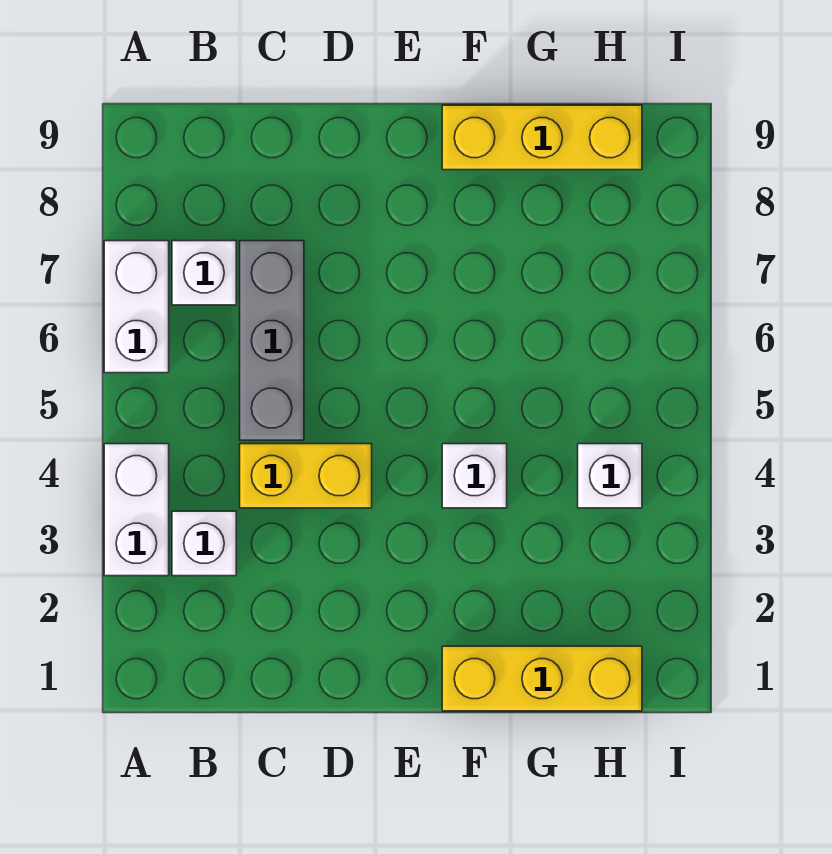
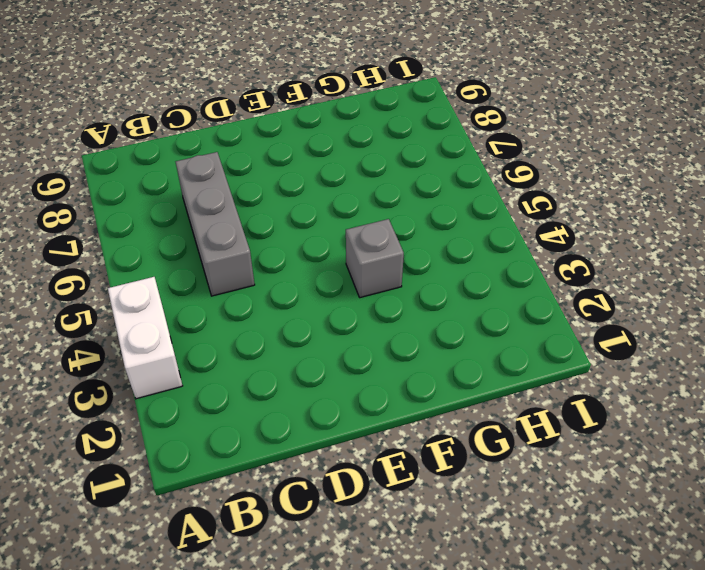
grey brick F4 level 1 -> white brick F4 level 1
none -> white brick A6:A7 level 1
none -> white brick B3 level 1

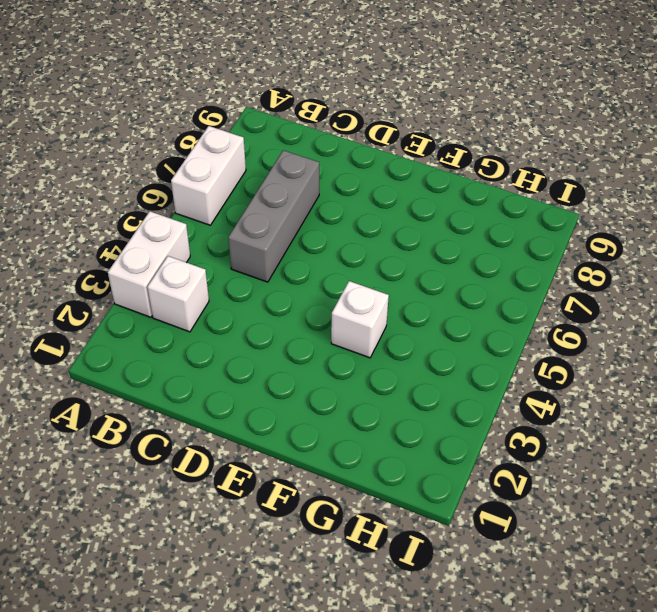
none -> white brick B7 level 1
none -> yellow brick C4:D4 level 1

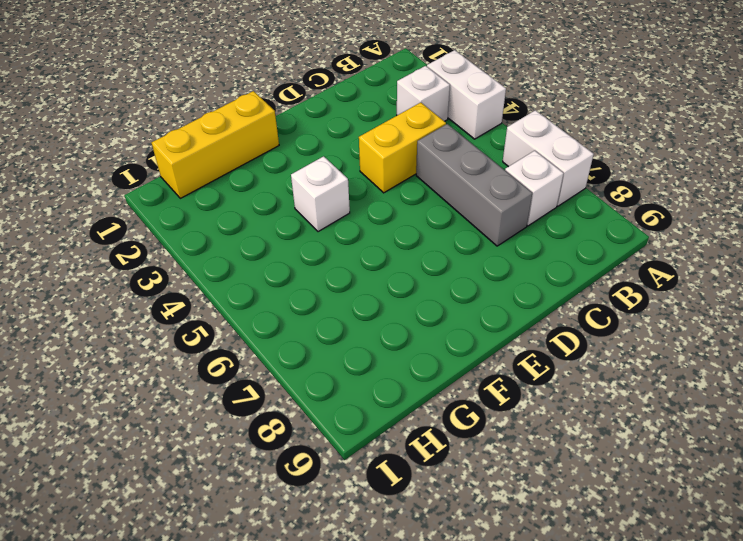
none -> yellow brick F9:H9 level 1
none -> white brick H4 level 1

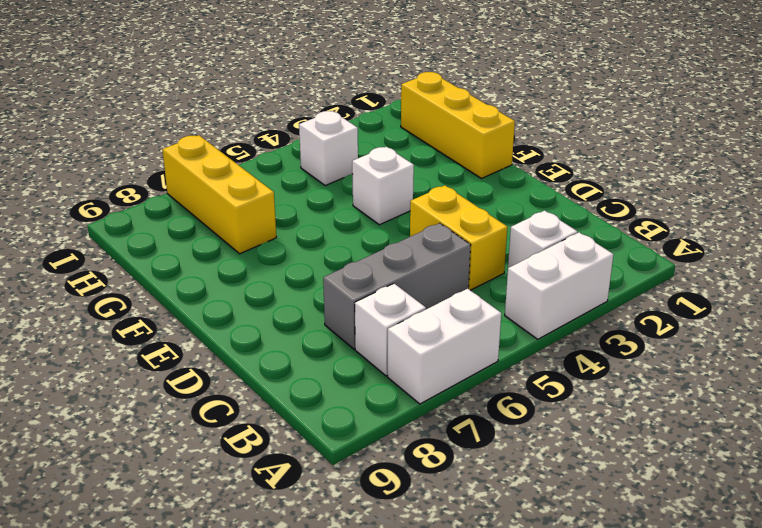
yellow brick G7:I7 level 1 -> yellow brick F9:H9 level 1

